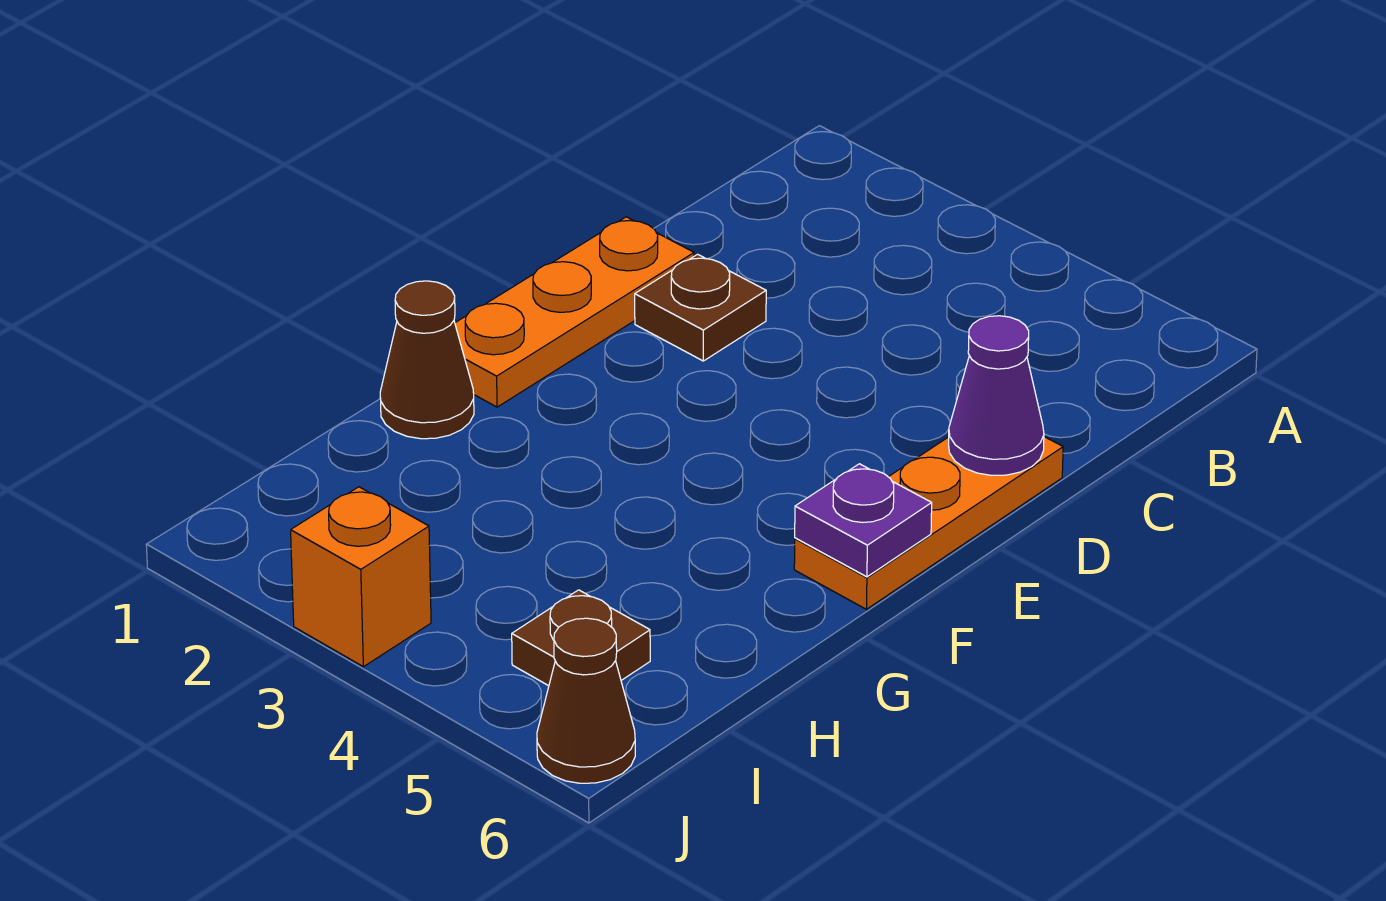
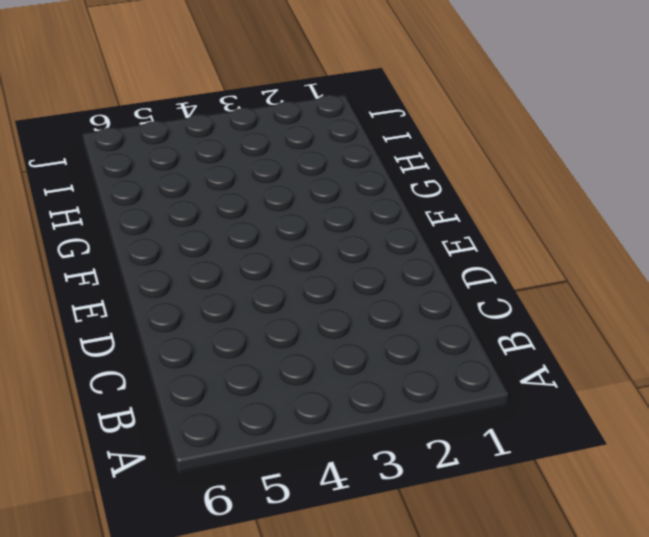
none -> orange plate D1:F1 level 1
none -> brown plate D2 level 1

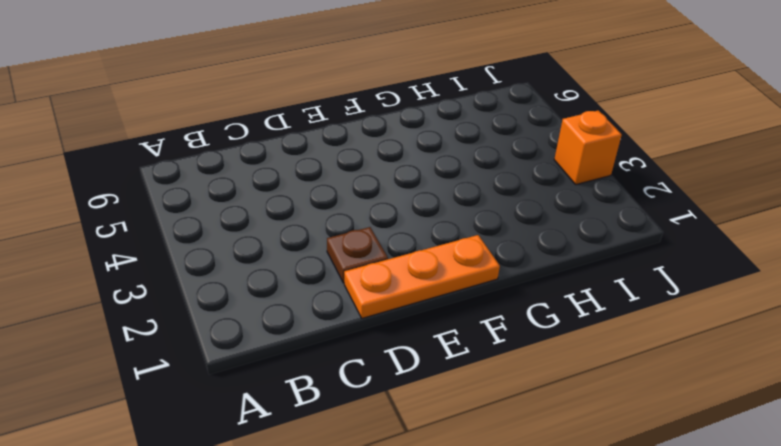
none -> orange plate D6:F6 level 1
none -> brown cone G1 level 1

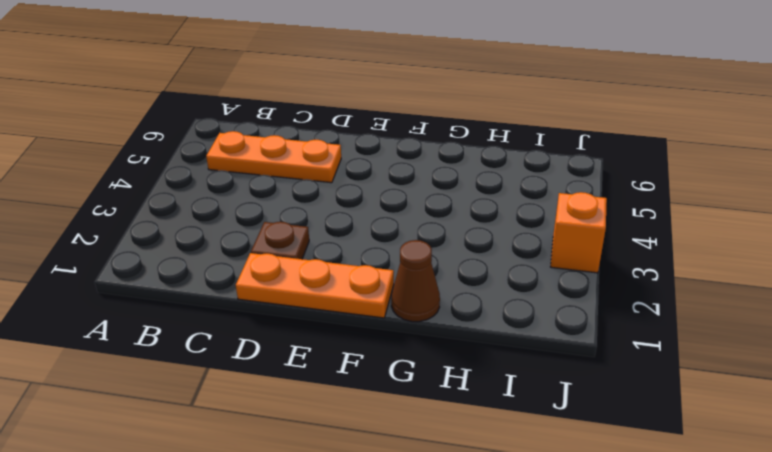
orange plate B5:D5 level 1 -> orange plate D6:F6 level 1
none -> brown plate I5 level 1
none -> brown cone J6 level 1

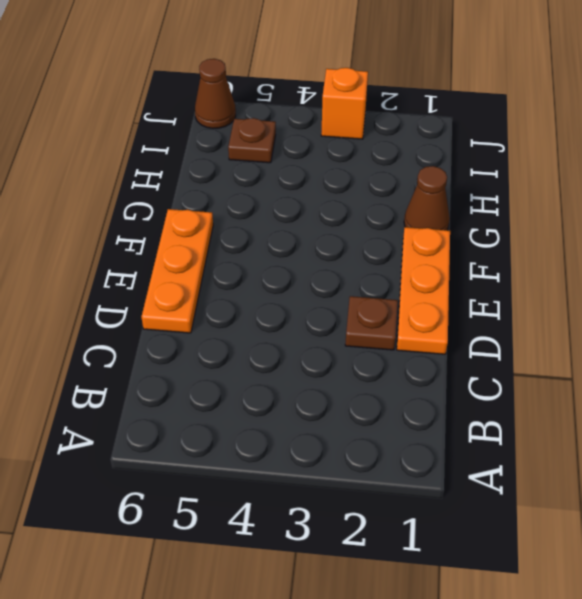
none -> purple cone D6 level 2
none -> purple plate F6 level 2

